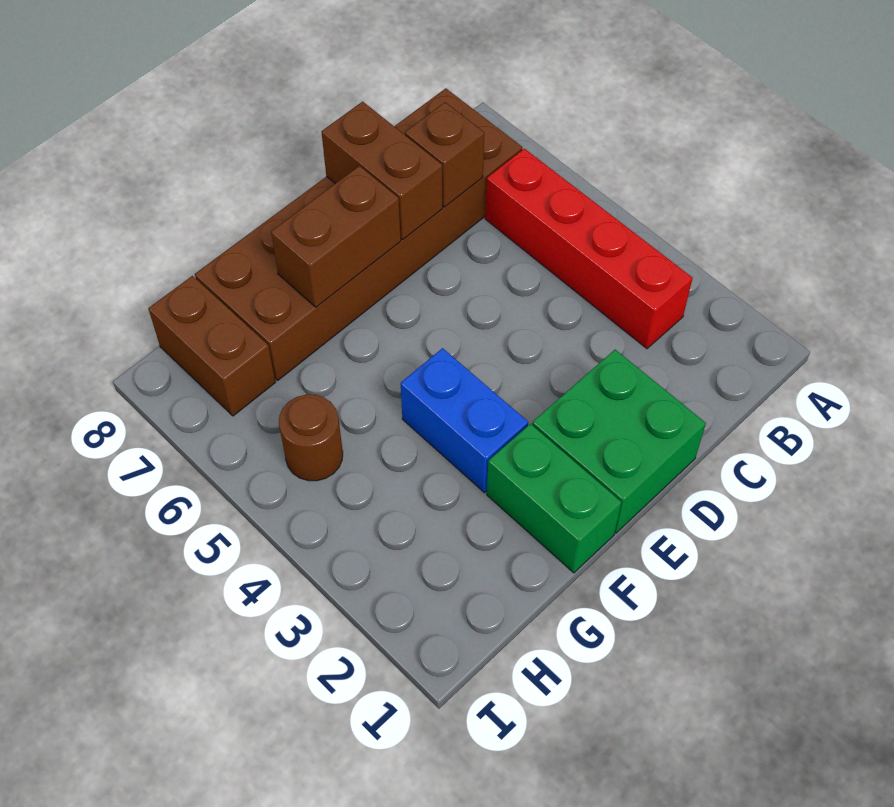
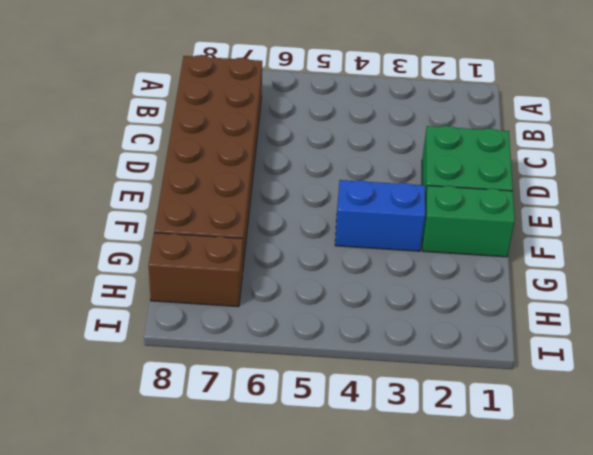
none -> red brick B3:B6 level 1
none -> brown round brick H5 level 1

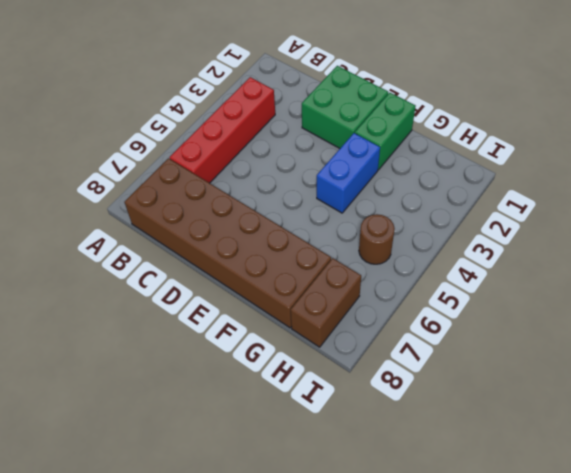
none -> brown brick C7 level 2
none -> brown brick D7:D8 level 2

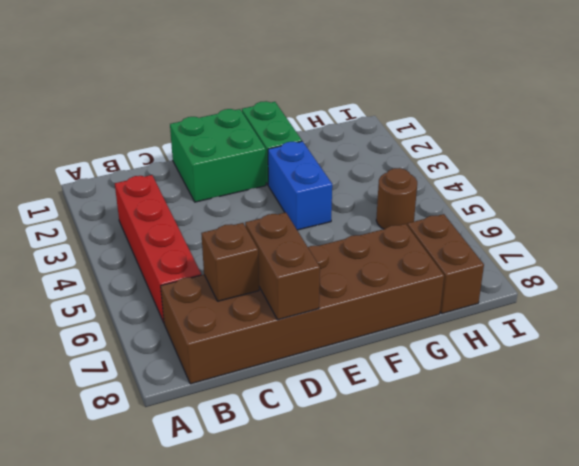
none -> brown brick E7:F7 level 2

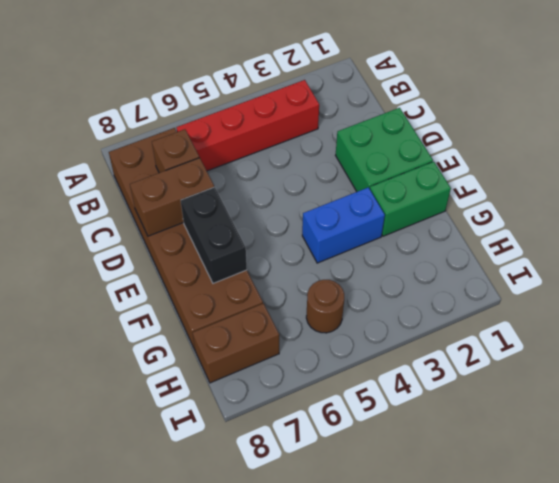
black brick E7:F7 level 2 -> brown brick E7:F7 level 2

